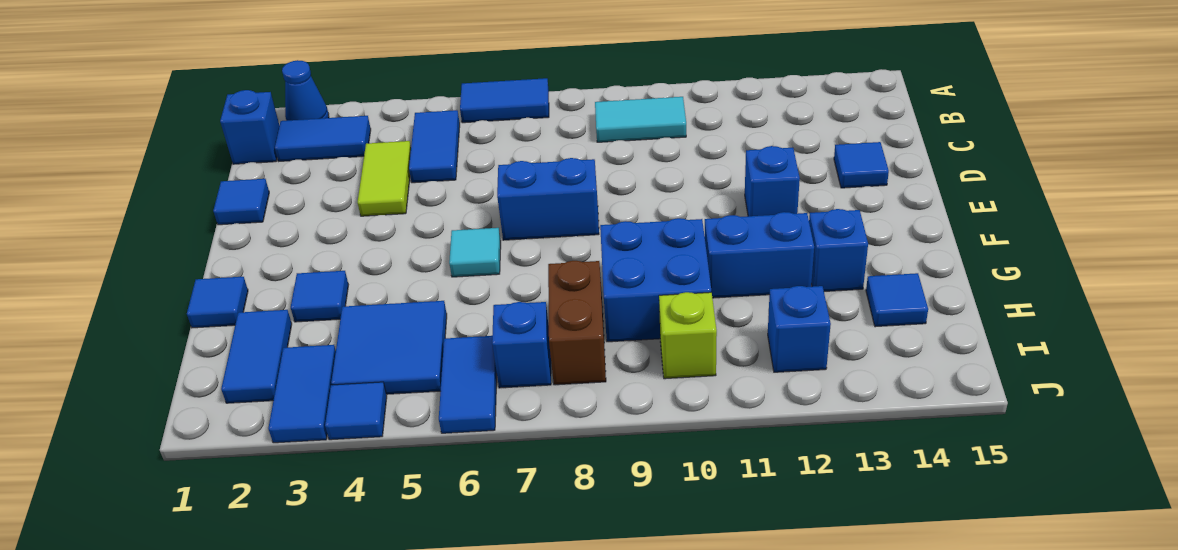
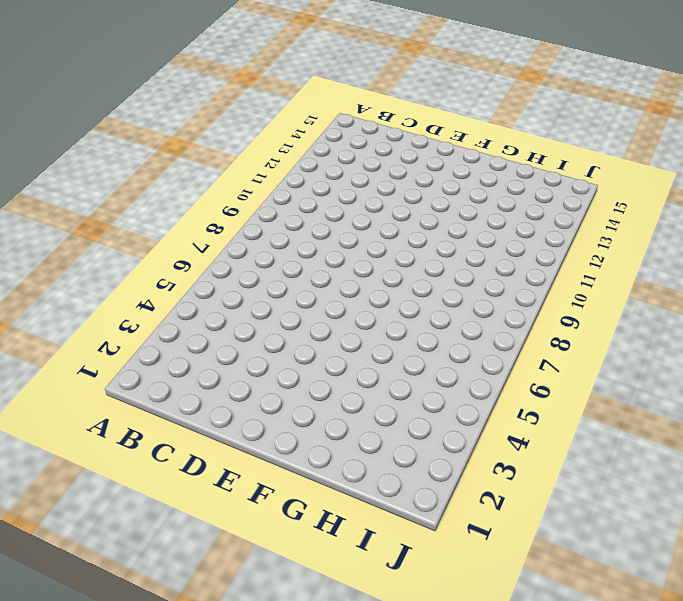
none -> blue cone A2 level 1
none -> blue tile A6:A7 level 1
none -> blue brick B1 level 1

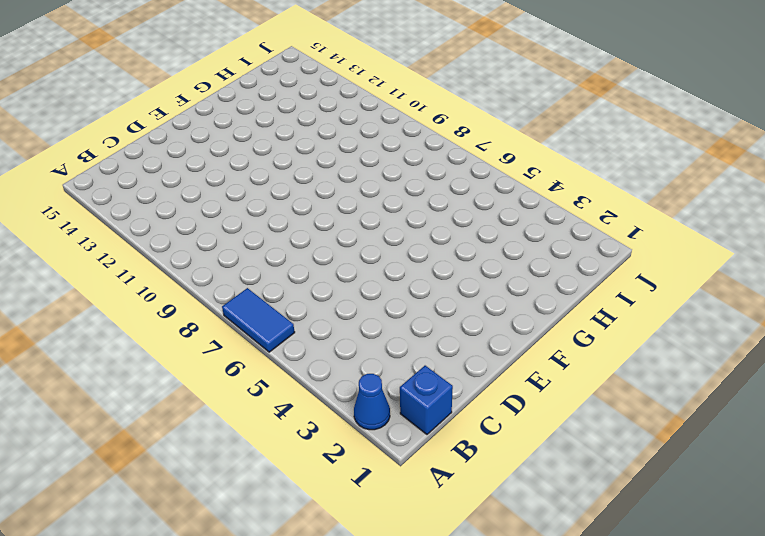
none -> blue tile B2:B3 level 1
none -> blue tile B5:C5 level 1
none -> cyan tile B9:B10 level 1

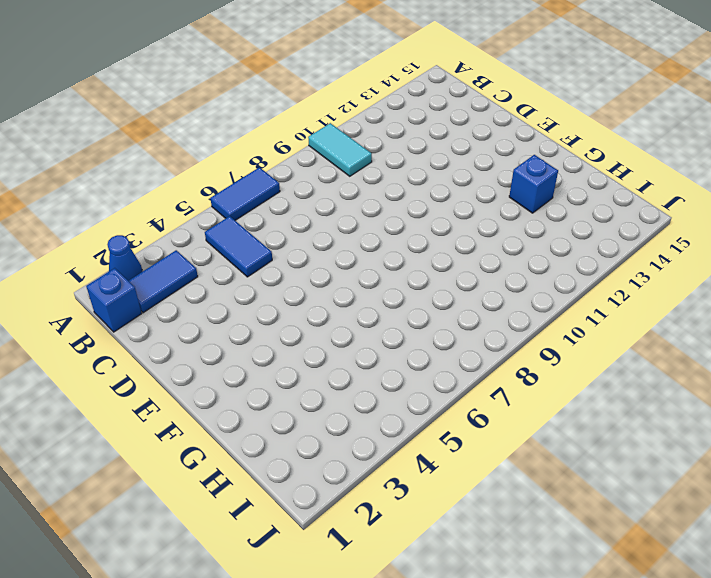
cyan tile A10:B10 level 1 -> cyan tile B9:B10 level 1
none -> lime tile C4:D4 level 1
none -> blue tile D1 level 1
none -> blue tile D14 level 1

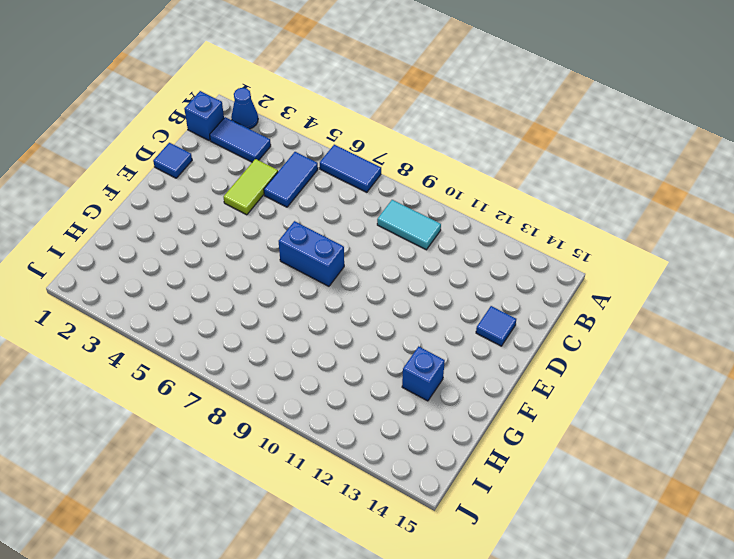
none -> blue brick E12 level 1
none -> cyan tile F6 level 1
none -> blue tile G1 level 1

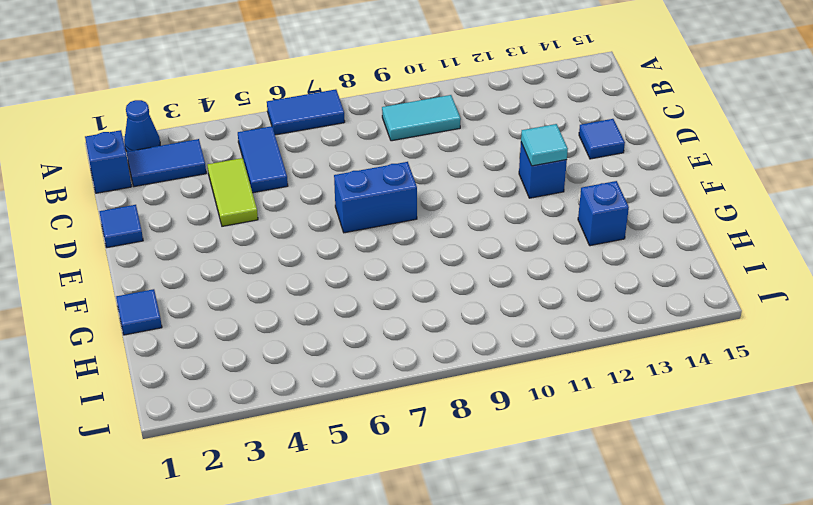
cyan tile E12 level 2 -> cyan tile F6 level 1
none -> blue tile G3 level 1
none -> blue brick G9:H10 level 1
none -> blue brick G11:G12 level 1

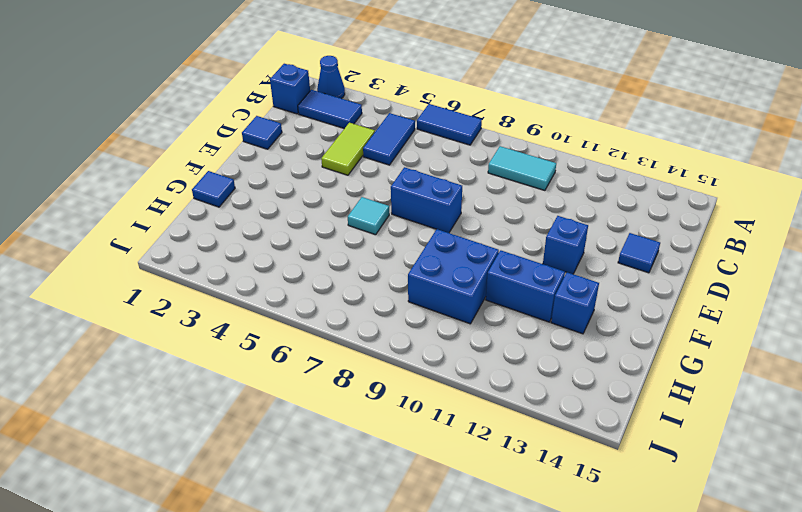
none -> blue tile G3 level 1
none -> blue tile H2:I2 level 1
none -> blue tile H4:I5 level 1

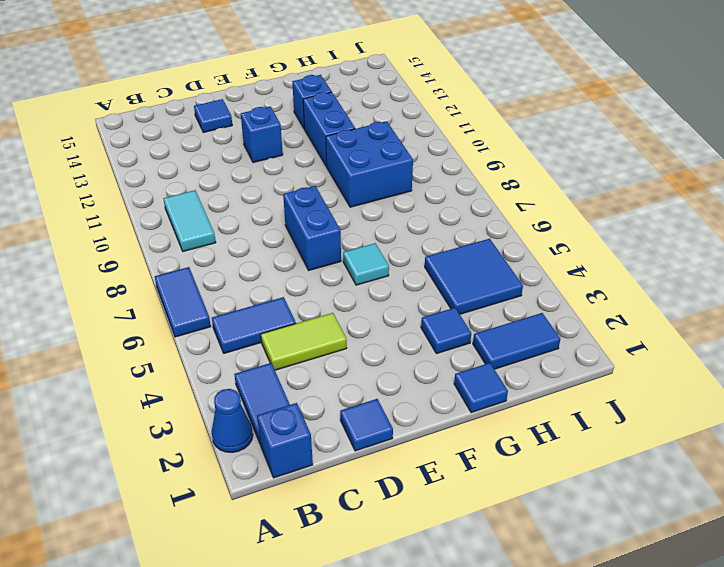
none -> brown brick H8:I8 level 1
none -> blue tile H14 level 1
none -> blue tile I3:J3 level 1

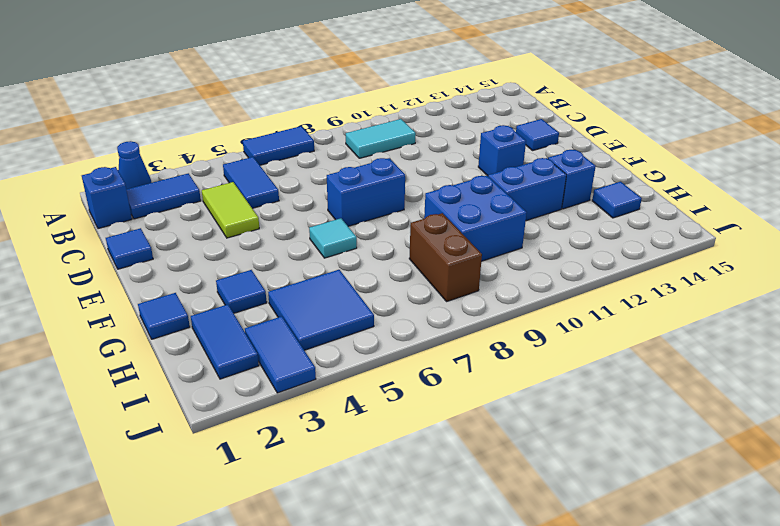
none -> blue tile I6:J6 level 1
none -> blue brick I7 level 1
none -> lime brick I10 level 1

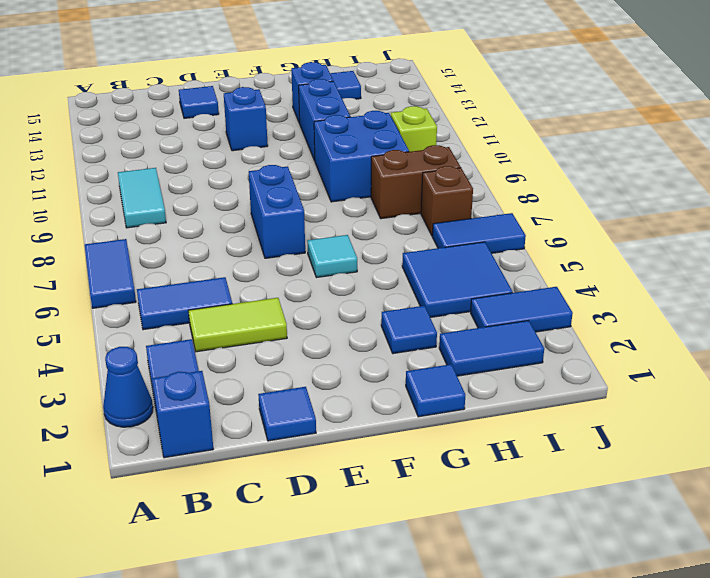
brown brick I7 level 1 -> blue brick I7 level 1
none -> blue brick I12 level 1
none -> blue tile J4 level 1

